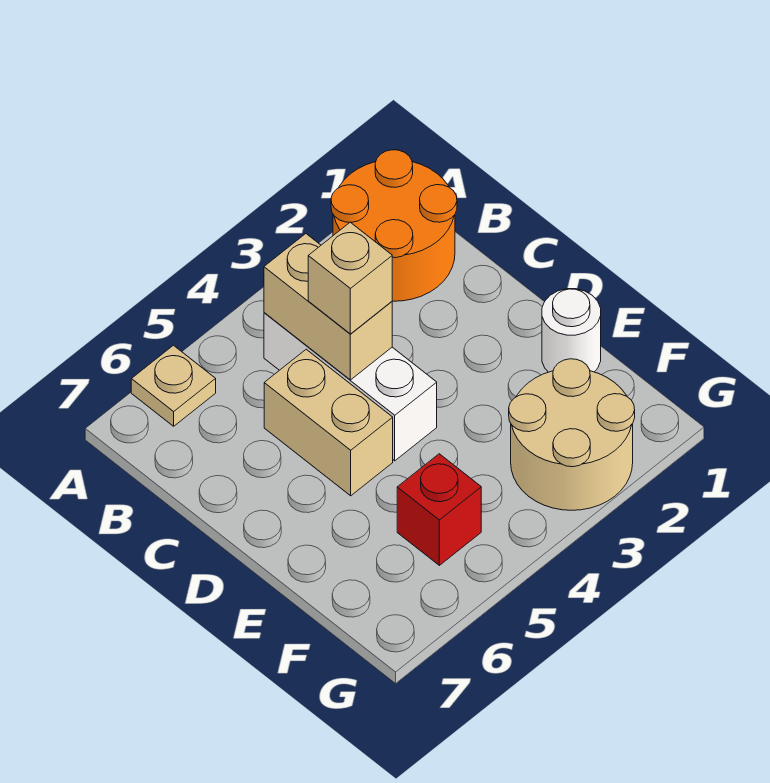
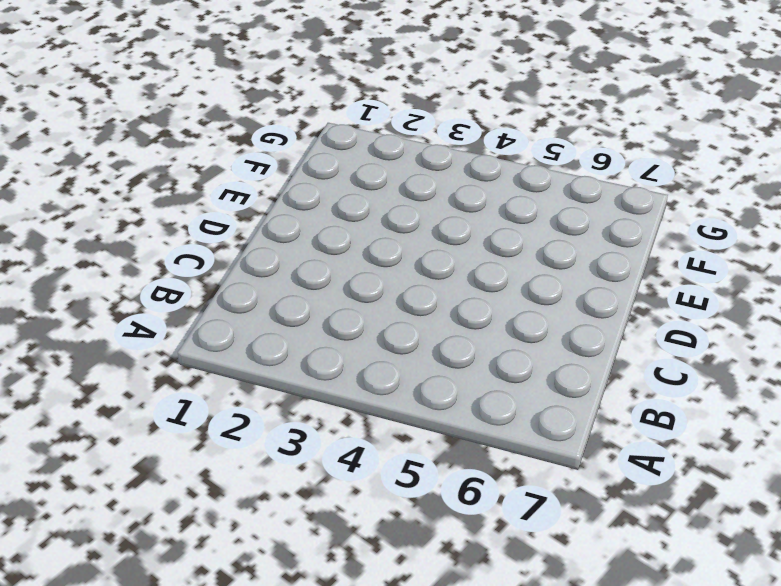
none -> orange round brick A1:B2 level 1
none -> tan plate A6 level 1

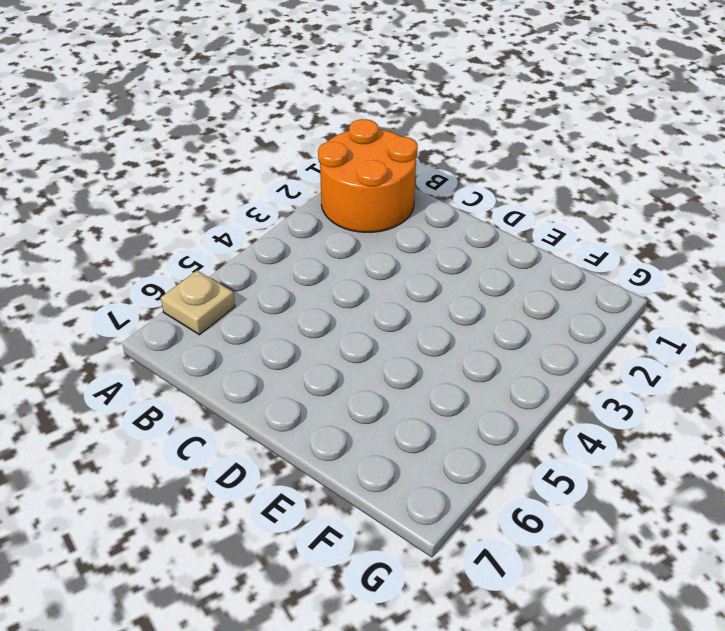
none -> white brick B4:D4 level 1
none -> tan brick C5:D5 level 1

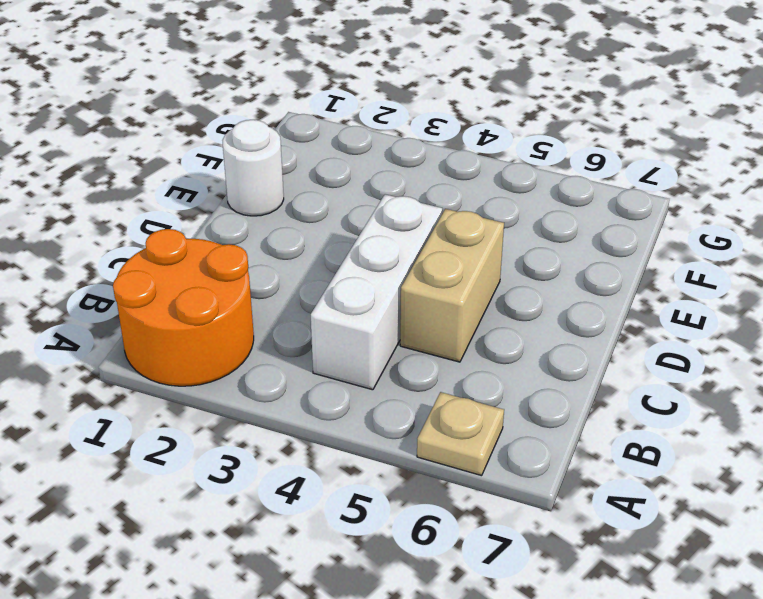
none -> tan round brick F2:G3 level 1
none -> red brick F5 level 1

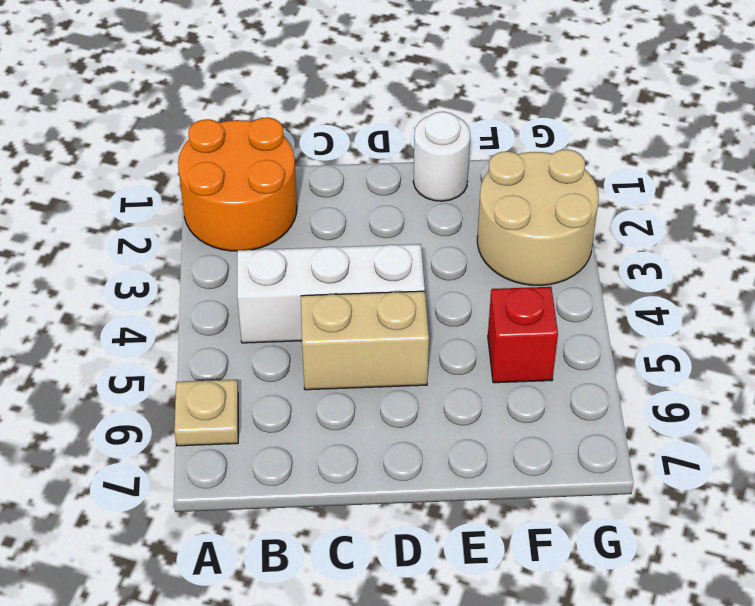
none -> tan brick B4:C4 level 2
none -> tan brick C4 level 3

